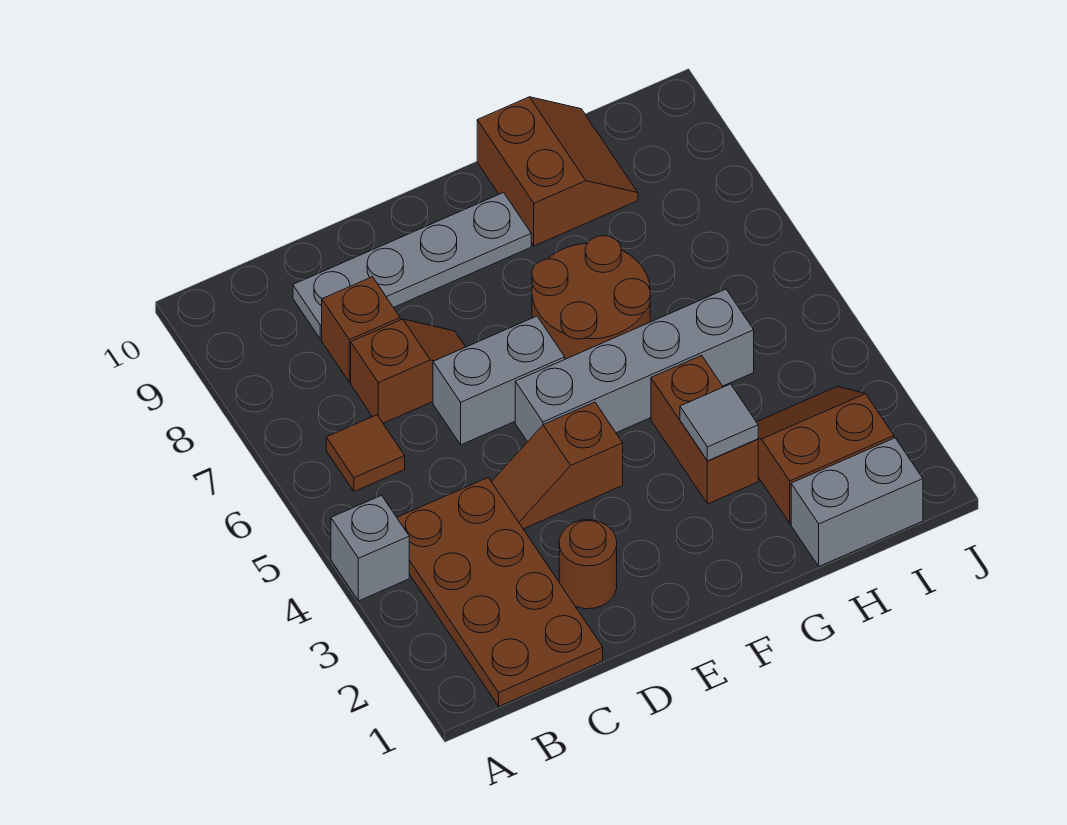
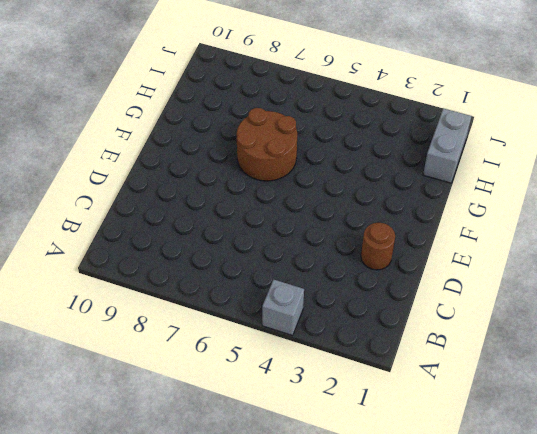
none -> brown plate B1:C4 level 1
none -> brown tile B6 level 1
none -> brown slope C7:D7 level 1 top C

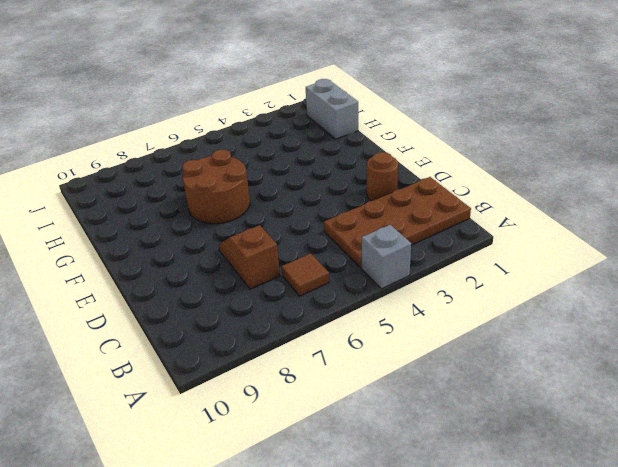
none -> brown brick C8 level 1
none -> grey plate C9:F9 level 1
none -> brown slope D4:E4 level 1 top E

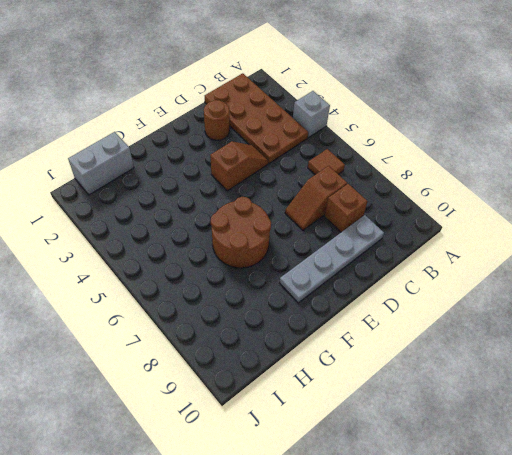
none -> grey brick D6:E6 level 1
none -> grey brick E5:H5 level 1
none -> brown brick G3:G4 level 1

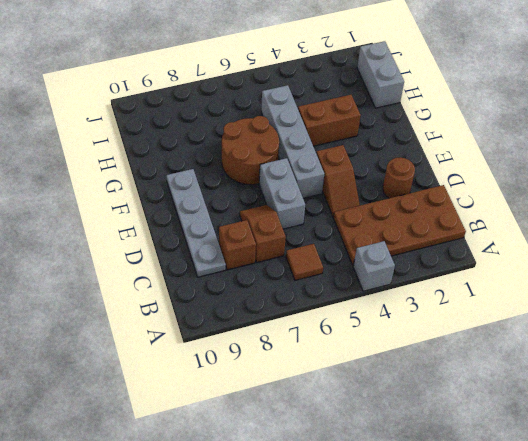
none -> brown slope G9:H10 level 1 top G
none -> brown slope H2:I3 level 1 top 2
none -> grey tile G3 level 2

